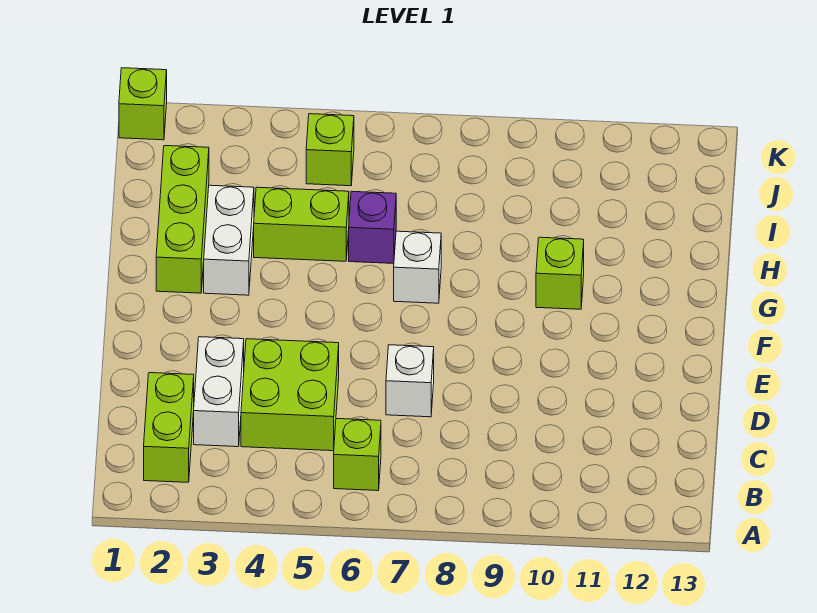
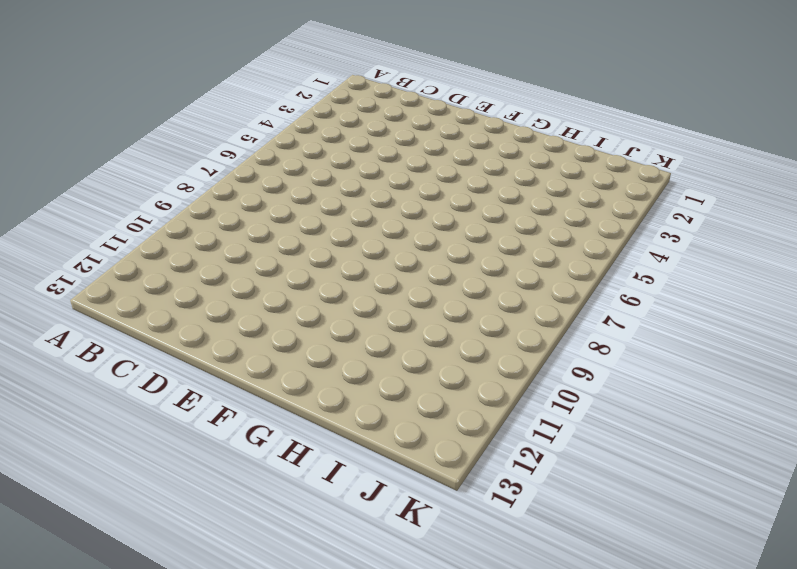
none -> lime brick B2:C2 level 1
none -> lime brick B6 level 1
none -> white brick C3:D3 level 1

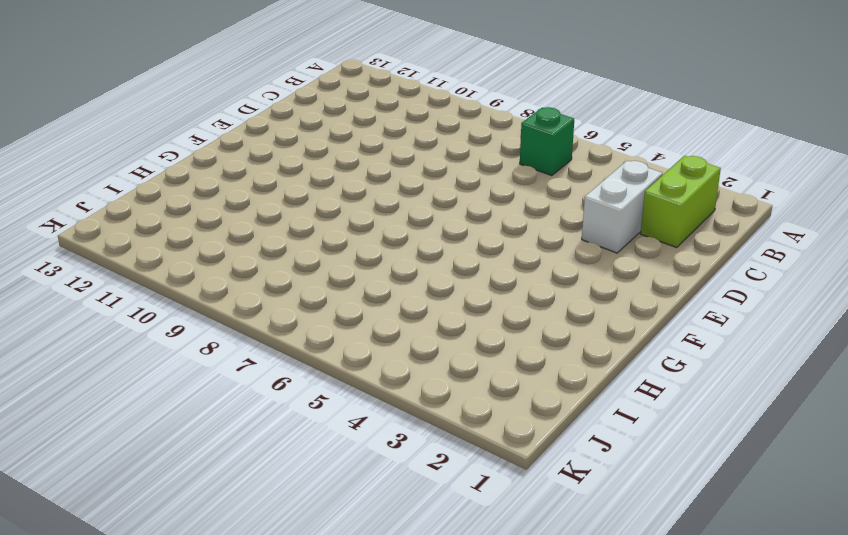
green brick B6 level 1 -> lime brick B6 level 1
none -> lime brick C4:D5 level 1
none -> white brick D7 level 1
none -> lime brick G2:I2 level 1

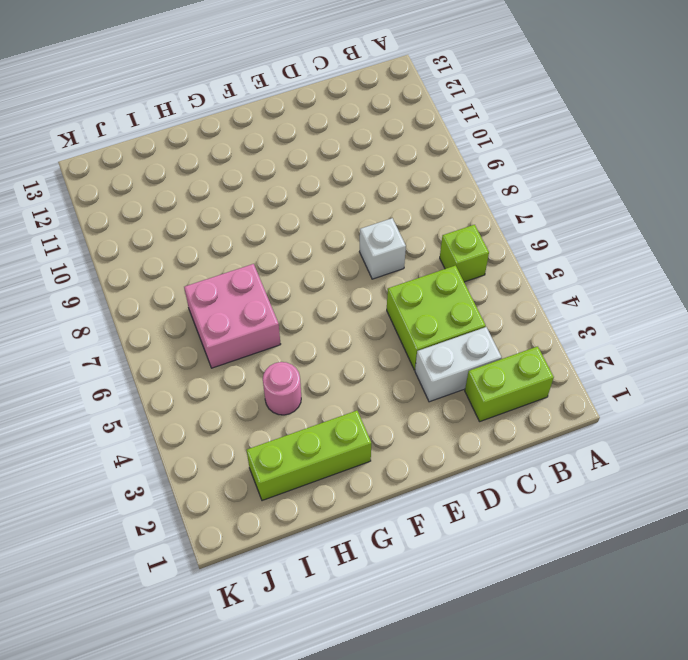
pink round brick H4 level 1 -> lime brick H4:H5 level 1
pink brick H6:I7 level 1 -> purple brick H6 level 1
none -> white brick G3:H3 level 1
none -> white brick G7 level 1
none -> lime brick G10 level 1

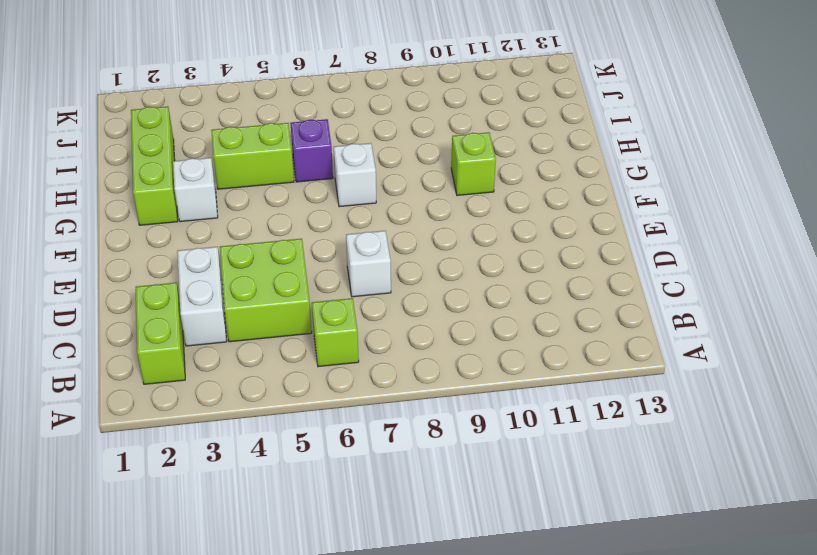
white brick G3 level 1 -> white brick G3:H3 level 1
none -> lime brick J5 level 1
none -> lime brick K1 level 1

